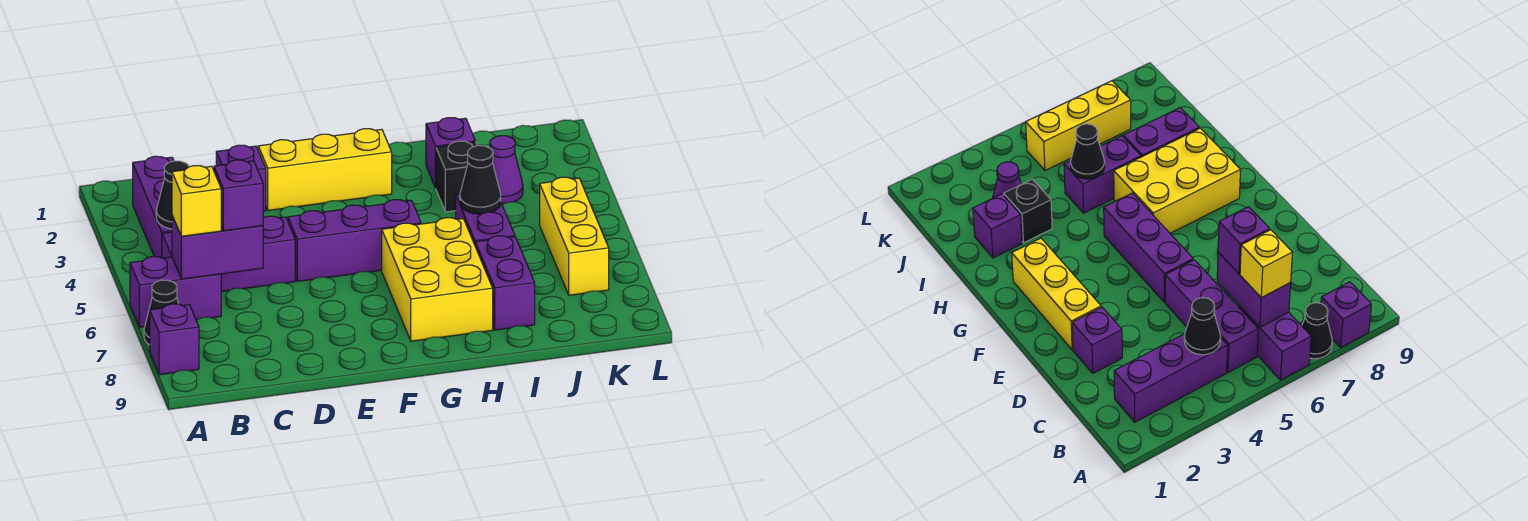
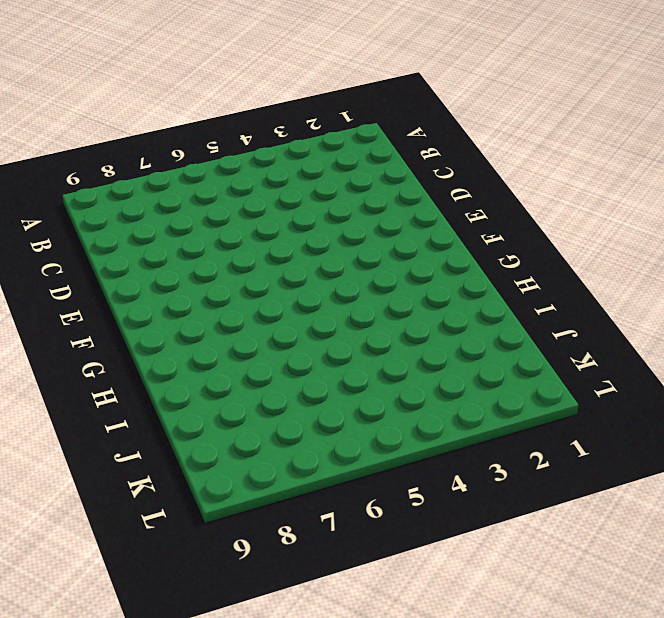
none -> purple brick A6:B6 level 1
none -> black cone A7 level 1
none -> purple brick A8 level 1

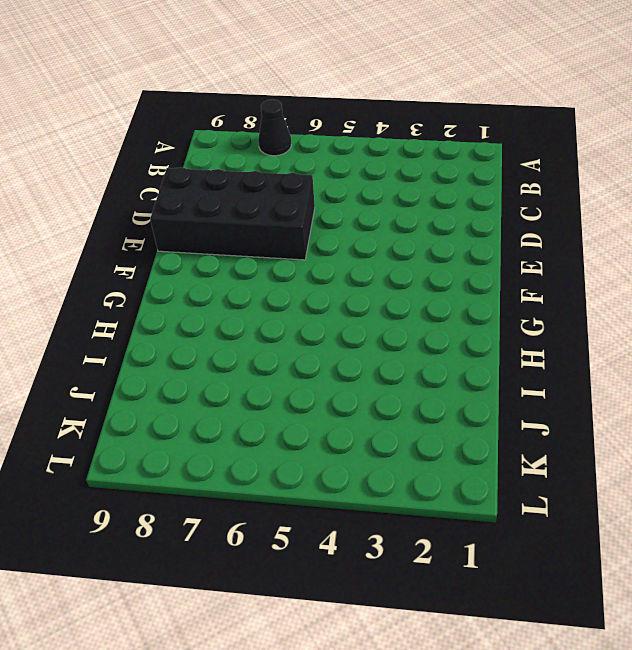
black brick D6:E9 level 1 -> none
none -> purple brick A6:B6 level 1
none -> purple brick A8 level 1
none -> purple brick B2:B4 level 1

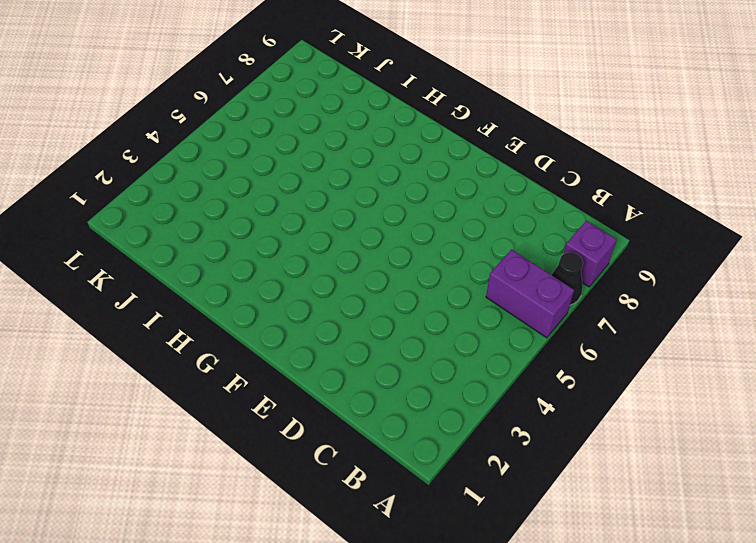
none -> purple brick B2:B4 level 1
none -> purple brick B5:D5 level 1
none -> purple brick D2 level 1

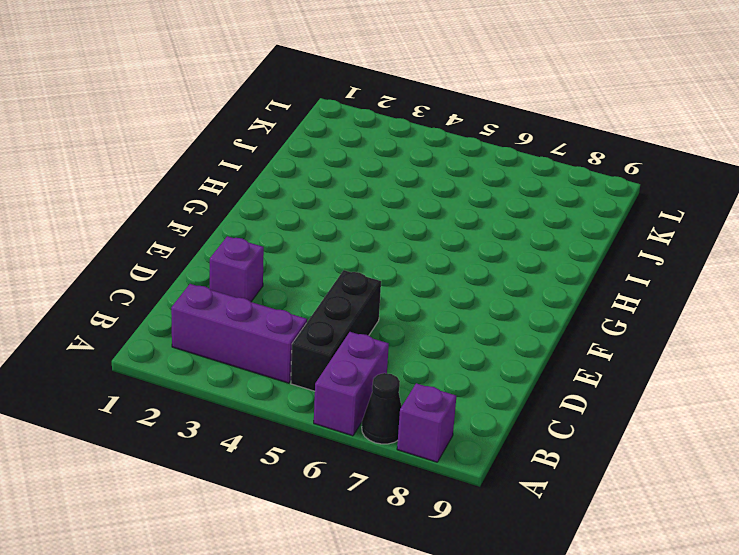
black brick B5:D5 level 1 -> purple brick B5:D5 level 1
none -> yellow brick E2:G2 level 1
none -> purple brick E5:G5 level 1
none -> yellow brick G6:H8 level 1

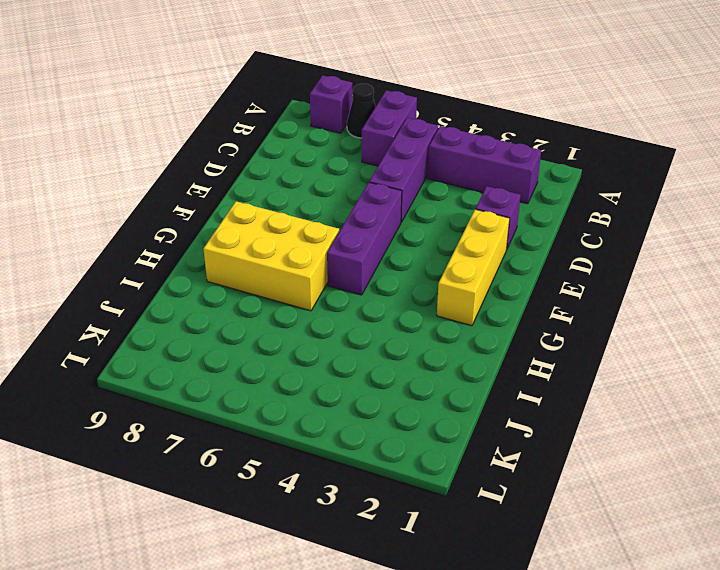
none -> purple brick I2 level 1
none -> black brick I3 level 1
none -> purple brick I5:I6 level 1

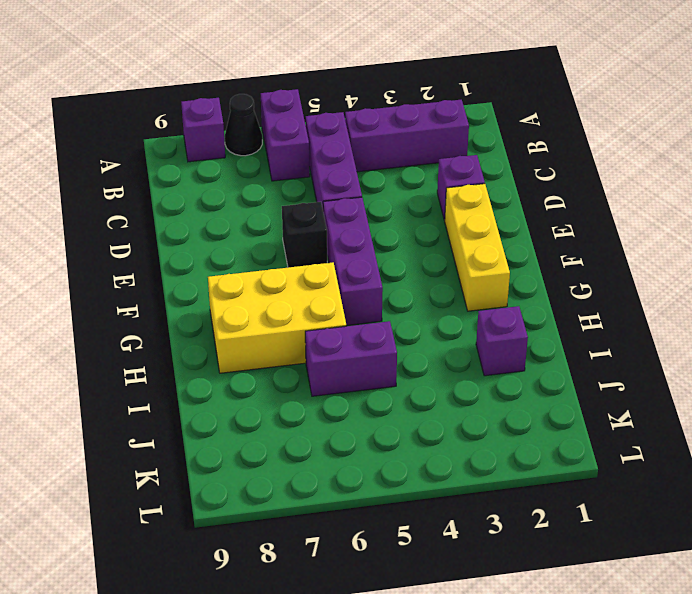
black brick E6 level 1 -> black brick I3 level 1
none -> purple brick I7:I8 level 1
none -> purple cone J3 level 1
none -> yellow brick K5:K7 level 1

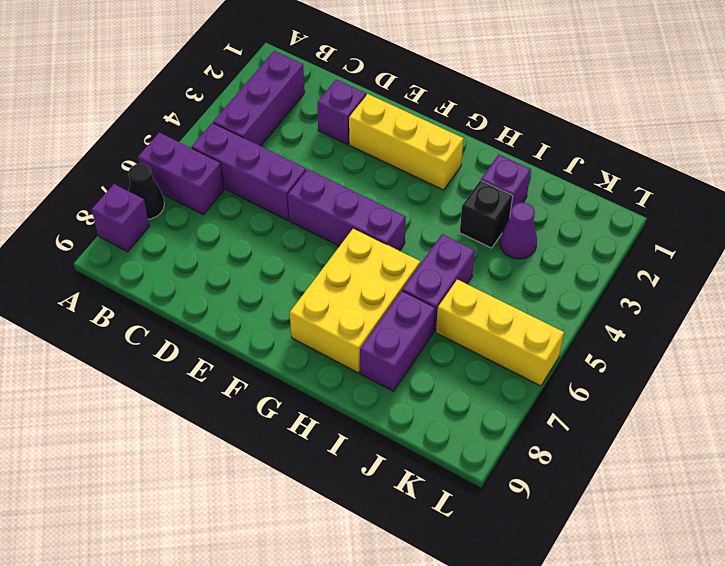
yellow brick J6:L6 level 1 -> yellow brick K5:K7 level 1
none -> black cone B4 level 2
none -> purple brick B6:C6 level 2
none -> black cone I5 level 2

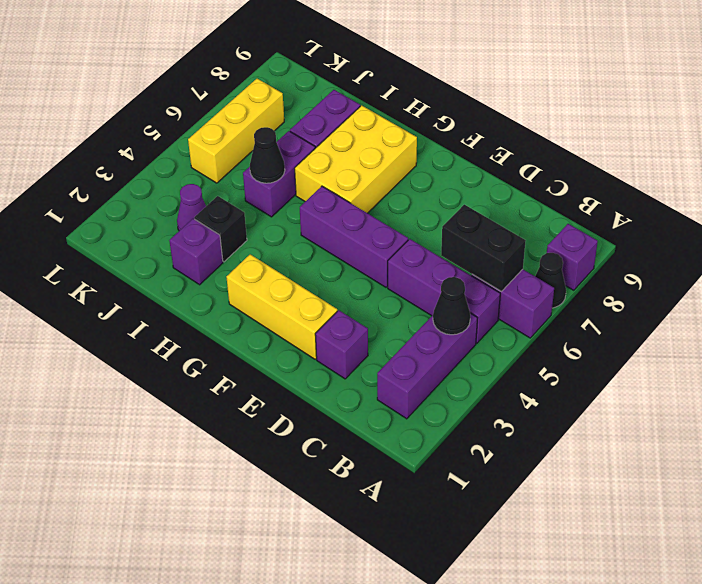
black brick B6:C6 level 2 -> purple brick B6:C6 level 2
none -> yellow brick B6 level 3
none -> purple brick C6 level 3

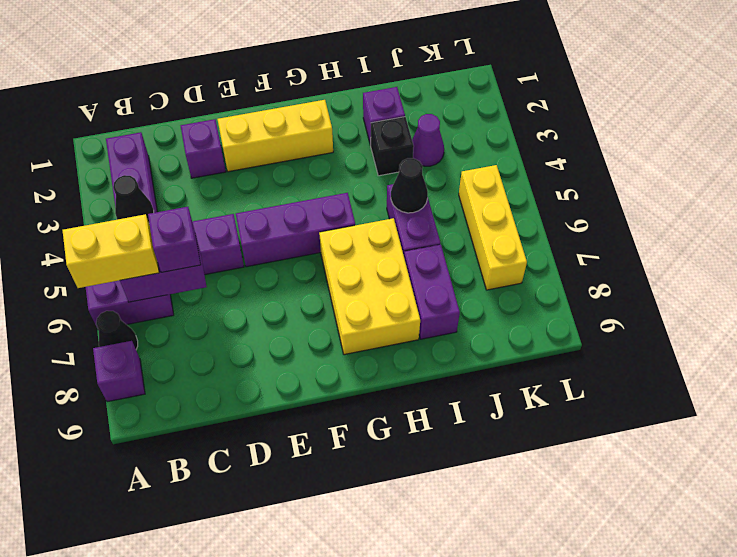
yellow brick A6:B6 level 3 -> yellow brick B6 level 3

